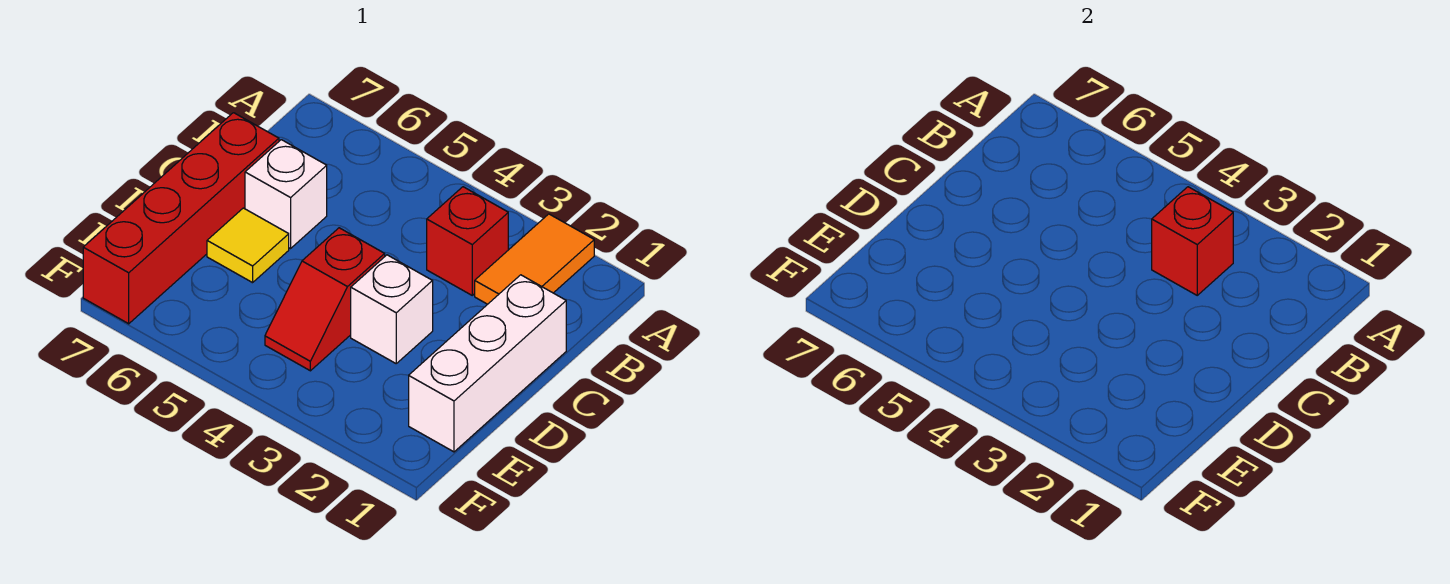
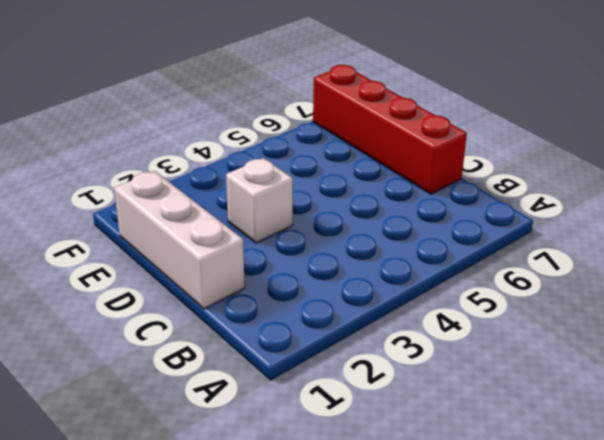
none -> orange tile A2:B2 level 1
none -> red brick B3 level 1

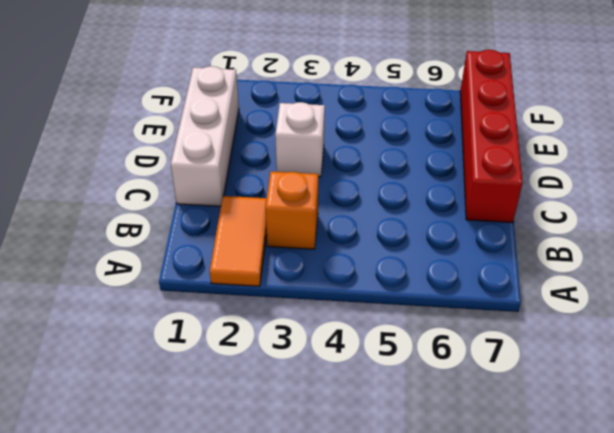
orange brick B3 level 1 -> red brick B3 level 1
none -> white brick C6 level 1
none -> red slope D4:E4 level 1 top D

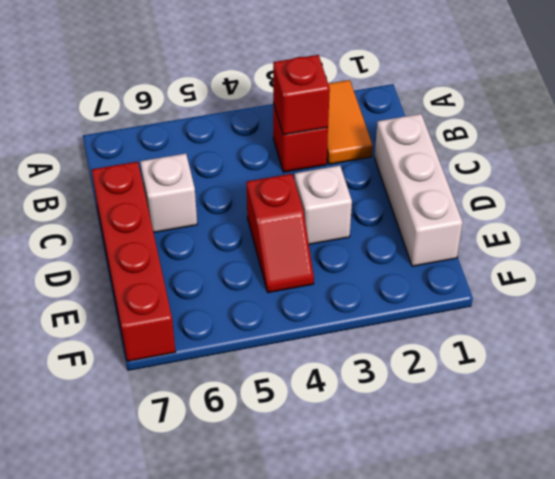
none -> yellow tile D6 level 1

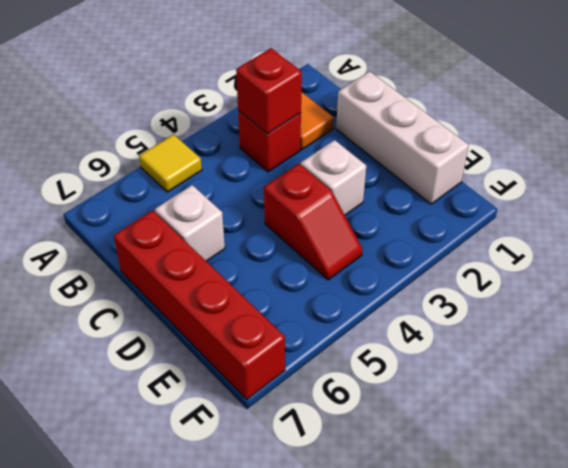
yellow tile A5 level 1 -> yellow tile D6 level 1

